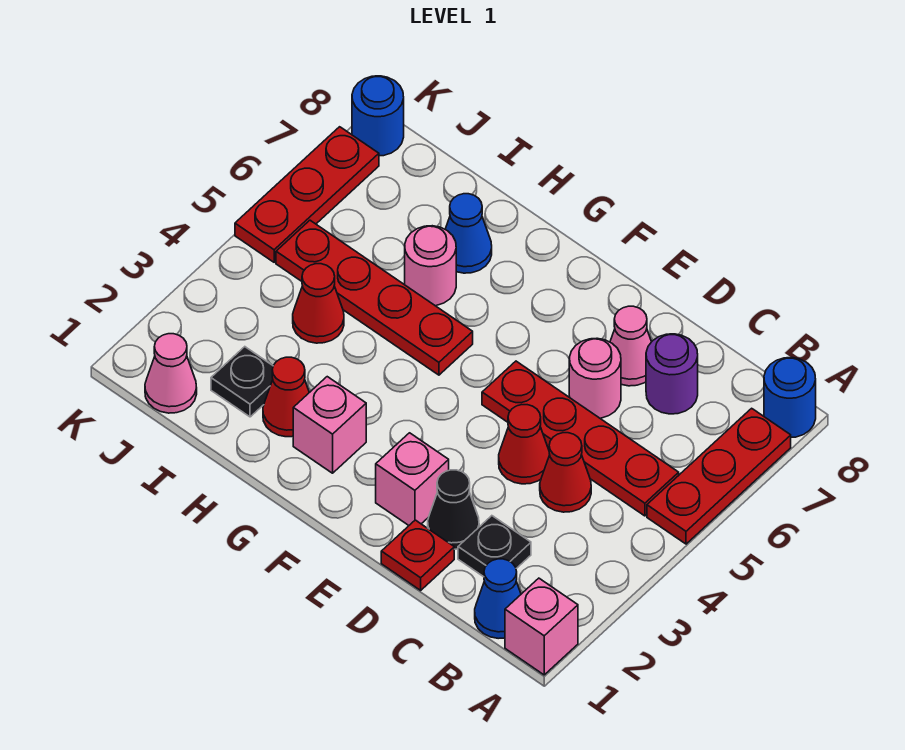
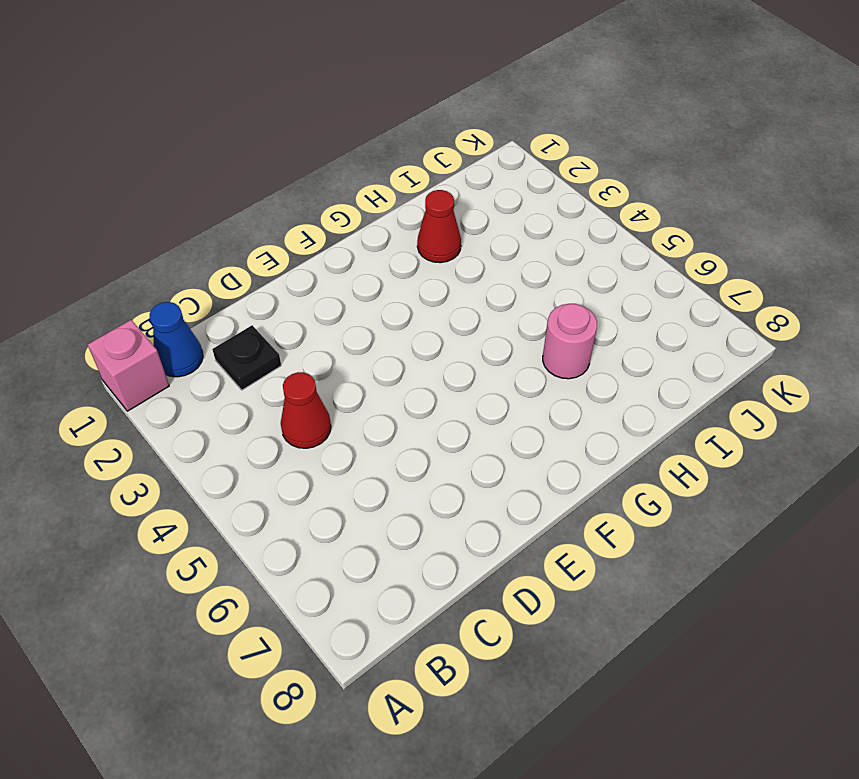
none -> red plate A5:A7 level 1
none -> blue round brick A8 level 1
none -> red plate B5:E5 level 1

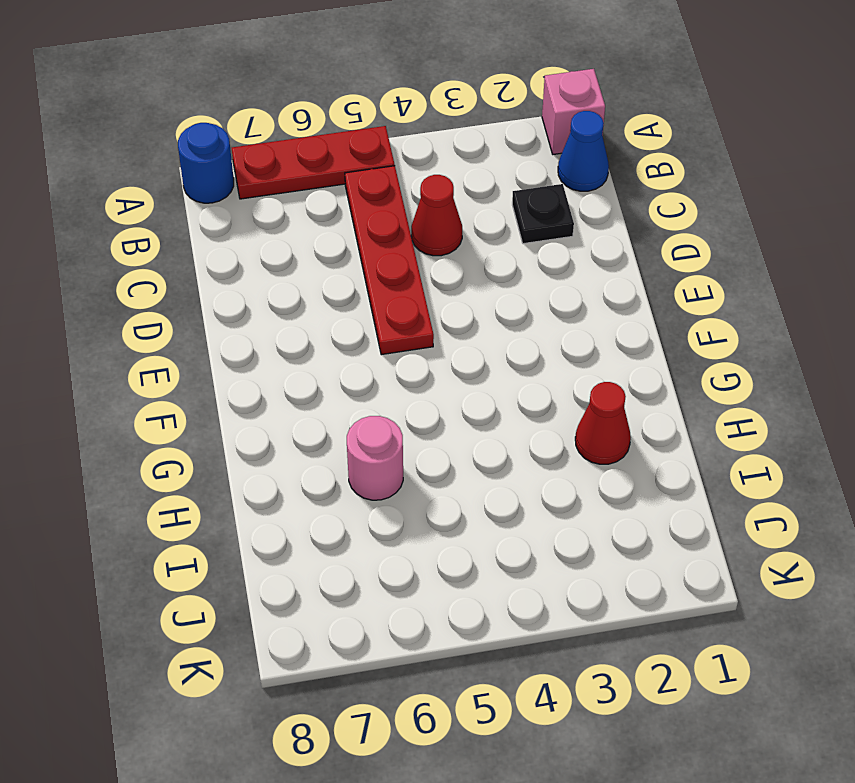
none -> purple round brick C7 level 1
none -> red plate D1 level 1
none -> black cone D2 level 1

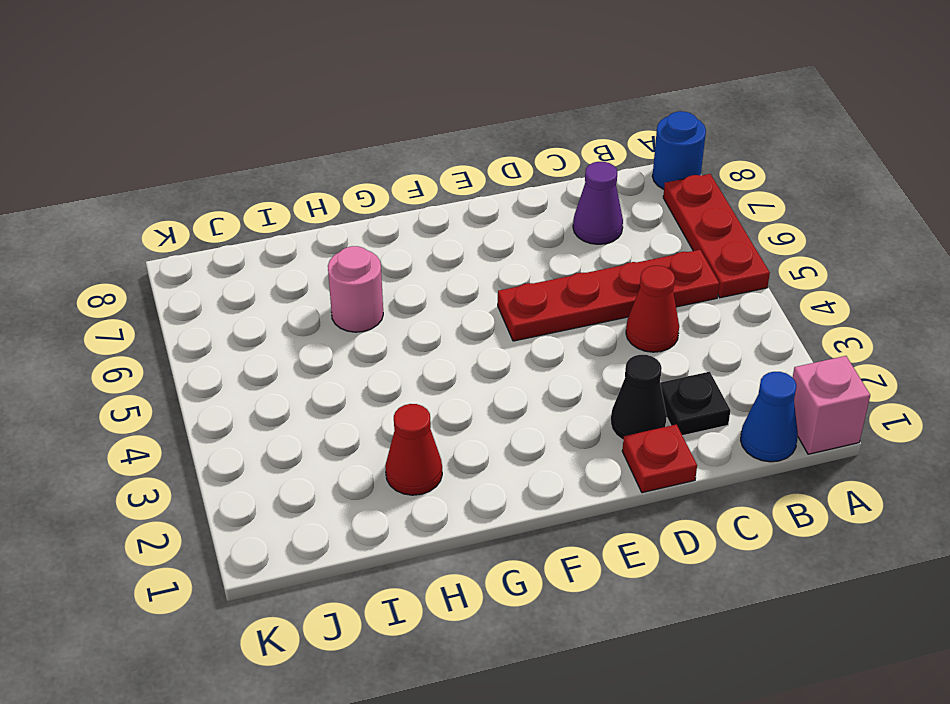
purple cone C7 level 1 -> purple round brick C7 level 1
none -> red cone D4 level 1
none -> pink round brick D6 level 1
none -> pink cone D7 level 1

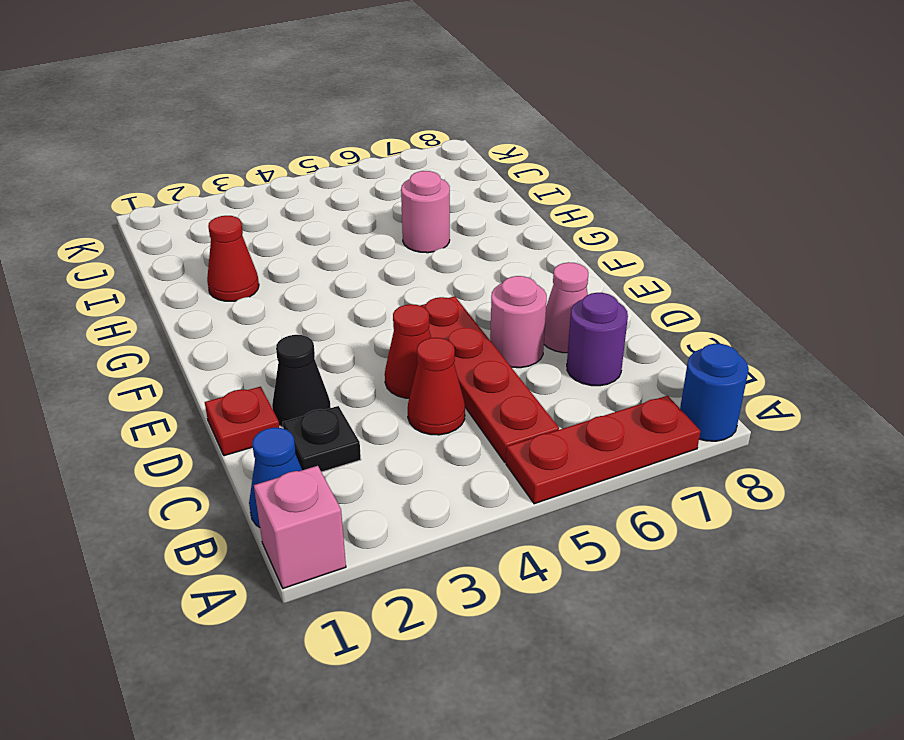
none -> pink brick E2 level 1
none -> pink brick G2 level 1
none -> red plate G5:J5 level 1

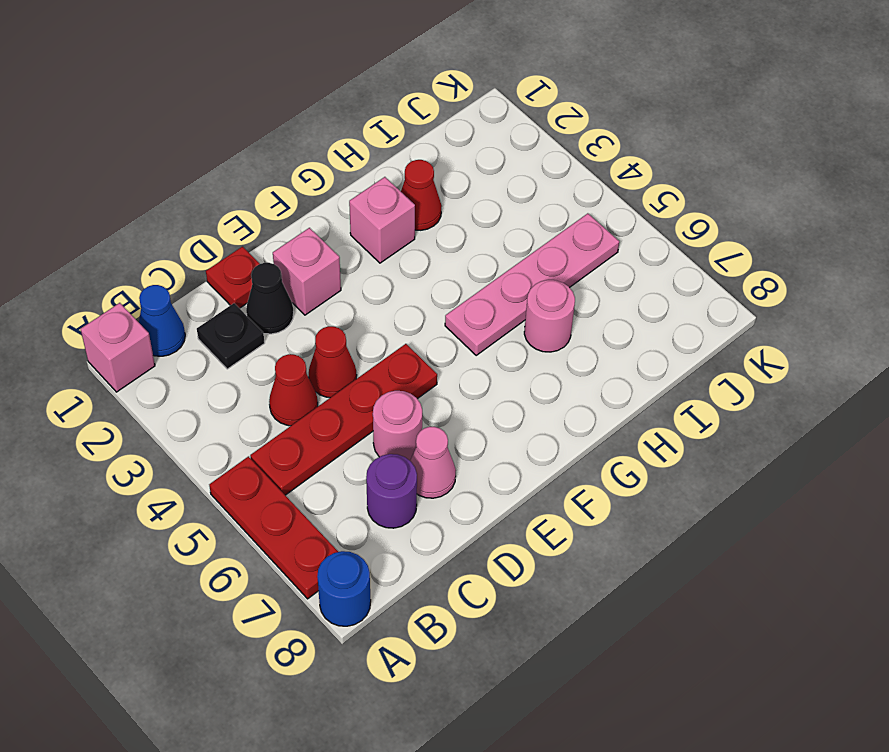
pink plate G5:J5 level 1 -> red plate G5:J5 level 1
none -> blue cone H7 level 1
none -> black plate I2 level 1
none -> red cone I4 level 1

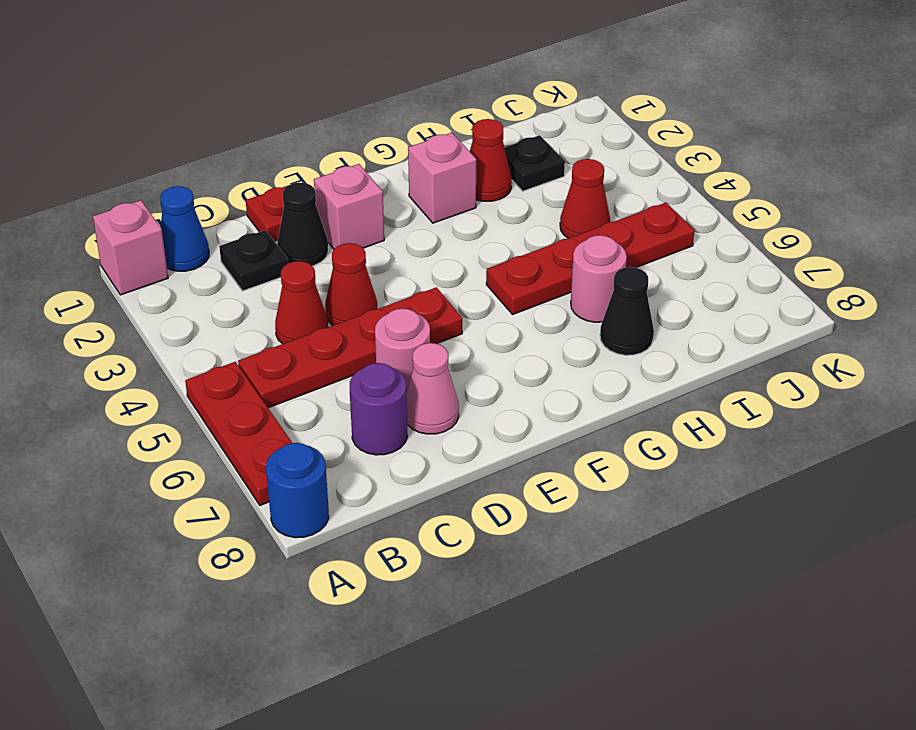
black cone H7 level 1 -> blue cone H7 level 1
none -> pink cone J1 level 1
none -> red plate K5:K7 level 1
none -> blue round brick K8 level 1

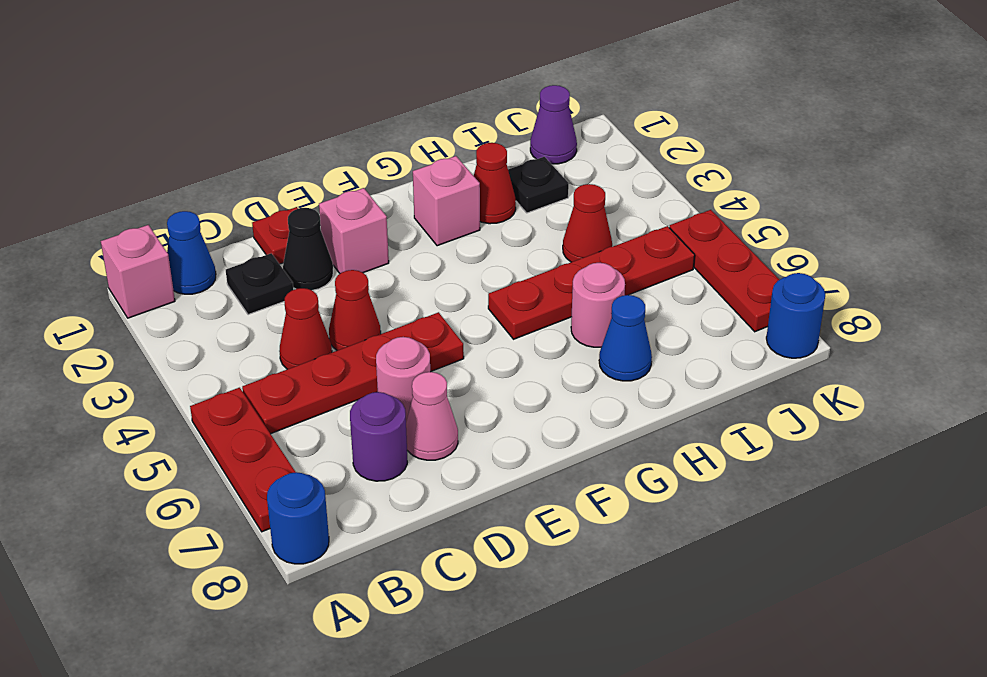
purple cone J1 level 1 -> pink cone J1 level 1

